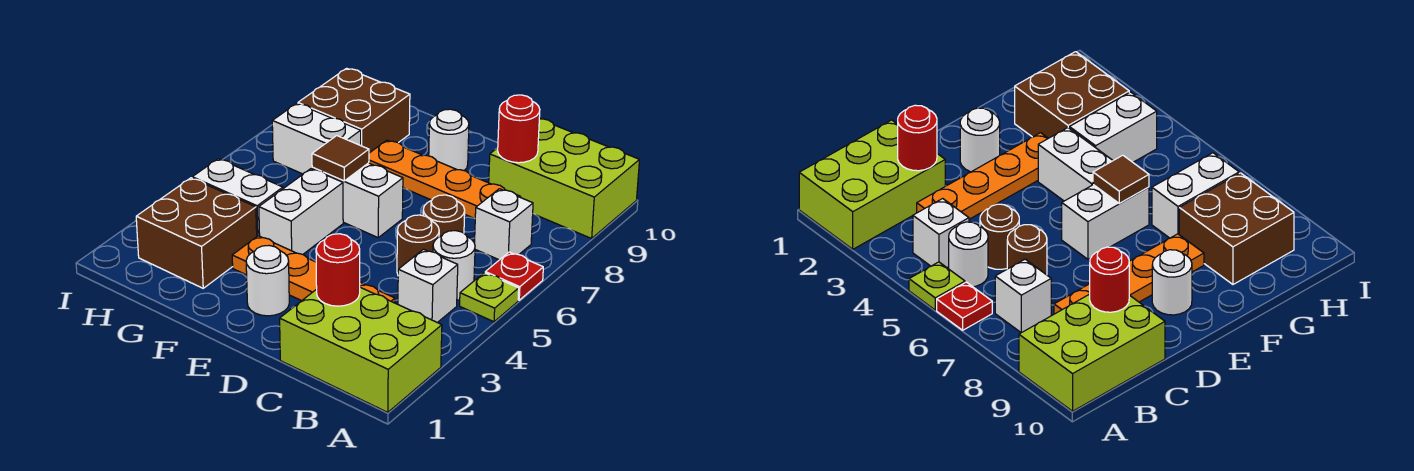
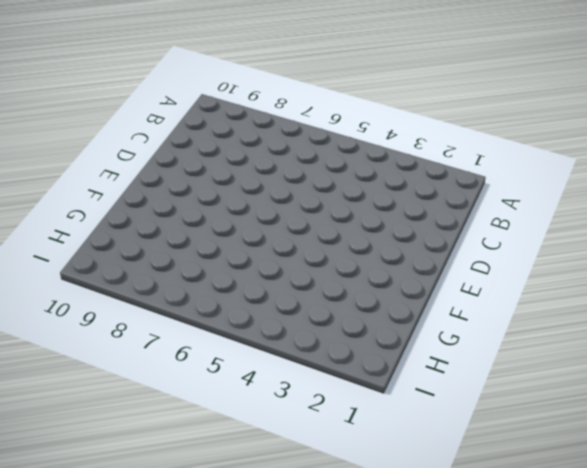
none -> lime brick A1:C2 level 1
none -> lime plate A5 level 1
none -> red plate A6 level 1

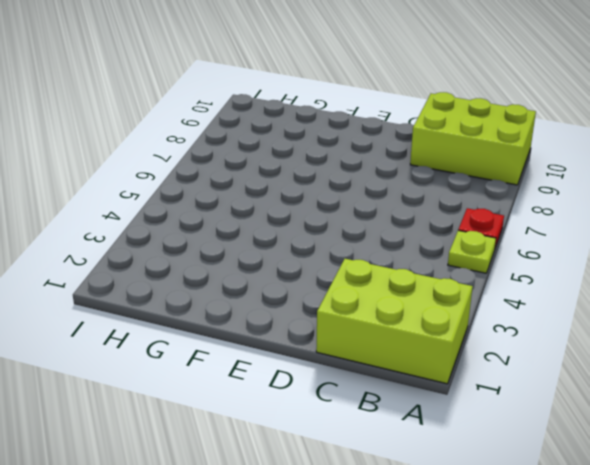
none -> white brick B4 level 1
none -> white round brick B5 level 1
none -> white brick B7 level 1

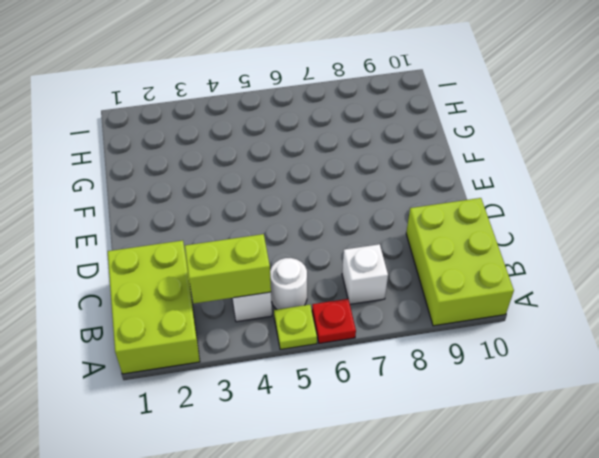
lime brick B3:B4 level 2 -> none
none -> orange plate C3:F3 level 1
none -> brown round brick C5 level 1
none -> brown round brick C6 level 1

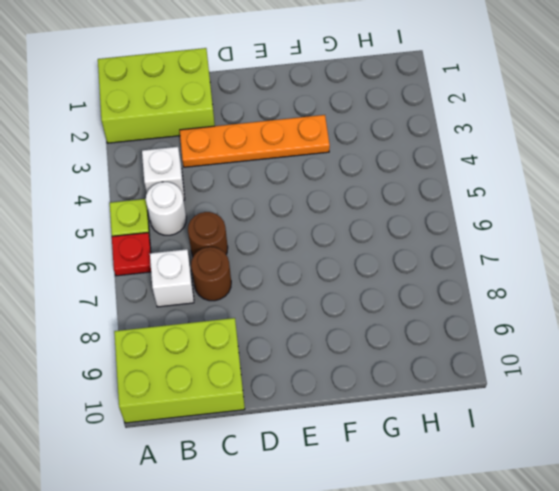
brown round brick C7 level 1 -> brown round brick C5 level 1
none -> orange plate C8:F8 level 1
none -> white round brick E2 level 1
none -> white brick E6:F6 level 1

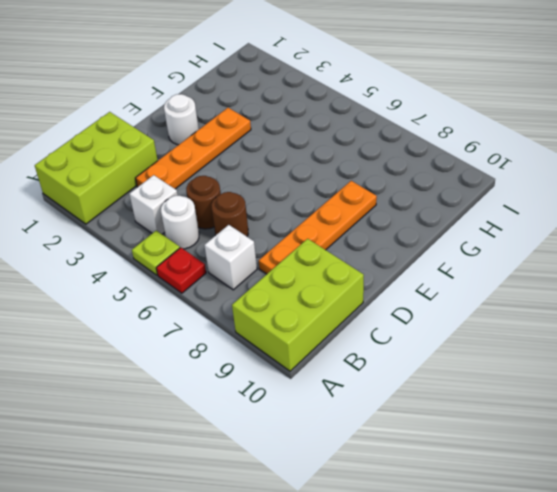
none -> white brick E6:F6 level 1
none -> white round brick E9 level 1
none -> white brick F4:F5 level 1

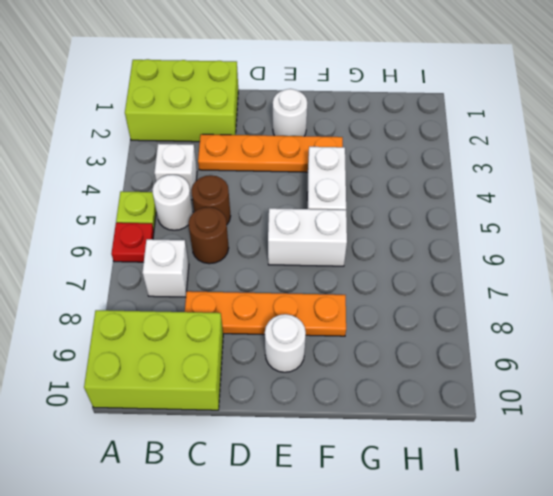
none -> brown brick G2:H3 level 1
none -> white brick G4:H4 level 1
none -> white brick G7:H7 level 1

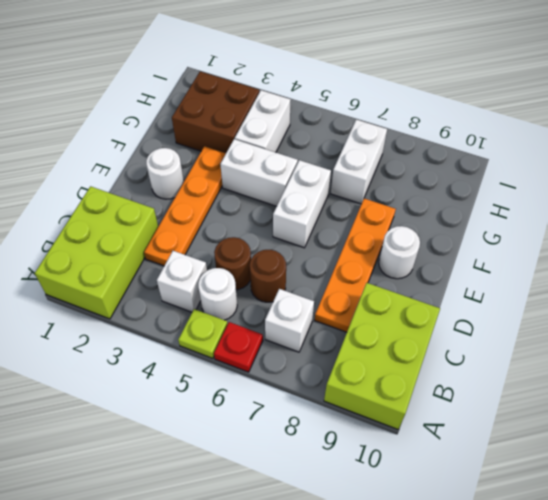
none -> brown brick G8:H9 level 1
none -> red round brick C2 level 2
none -> red round brick C9 level 2

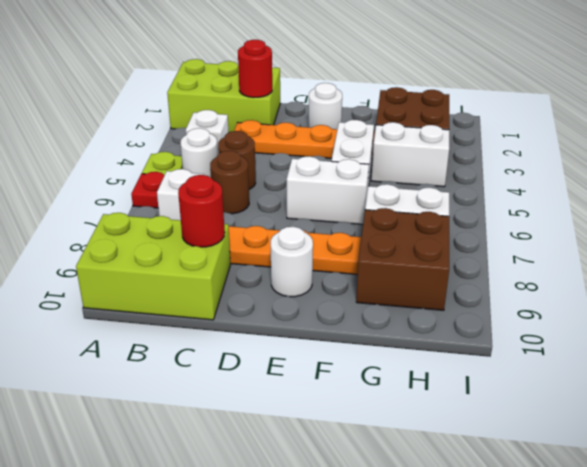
none -> brown tile F6 level 2

